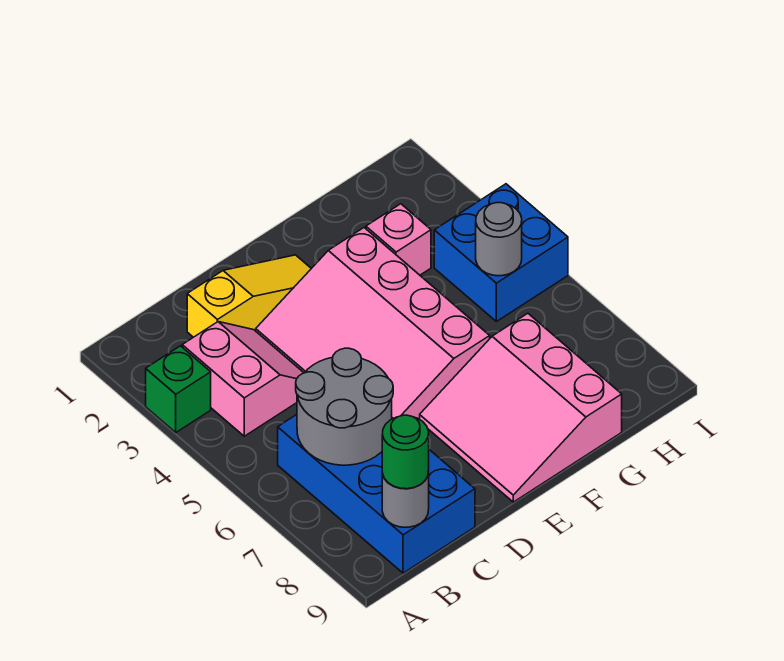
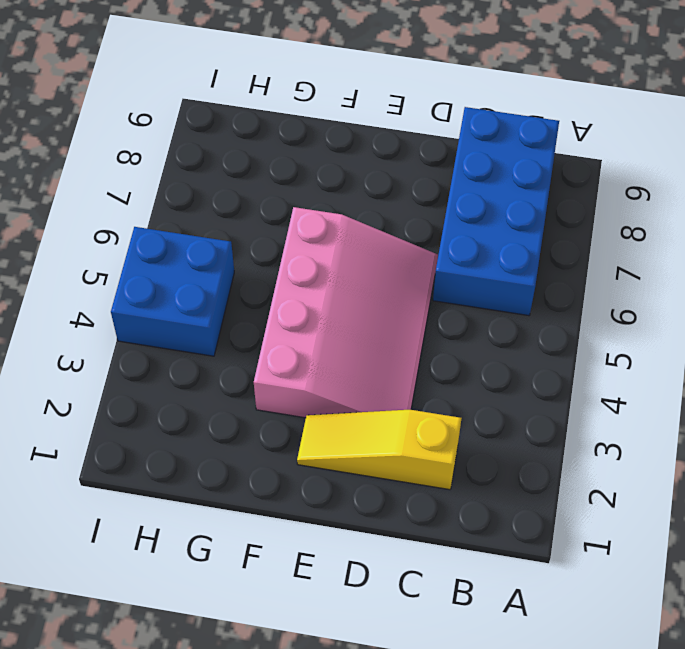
none -> green brick A3 level 1
none -> pink slope B3:C4 level 1 top B
none -> pink slope E7:G9 level 1 top G

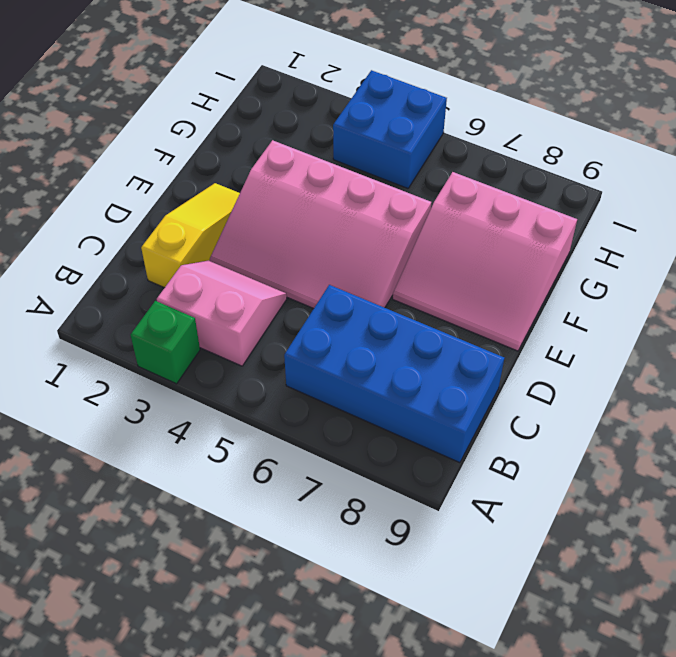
none -> pink brick G3 level 1
none -> grey round brick B6:C7 level 2
none -> grey round brick B9 level 2

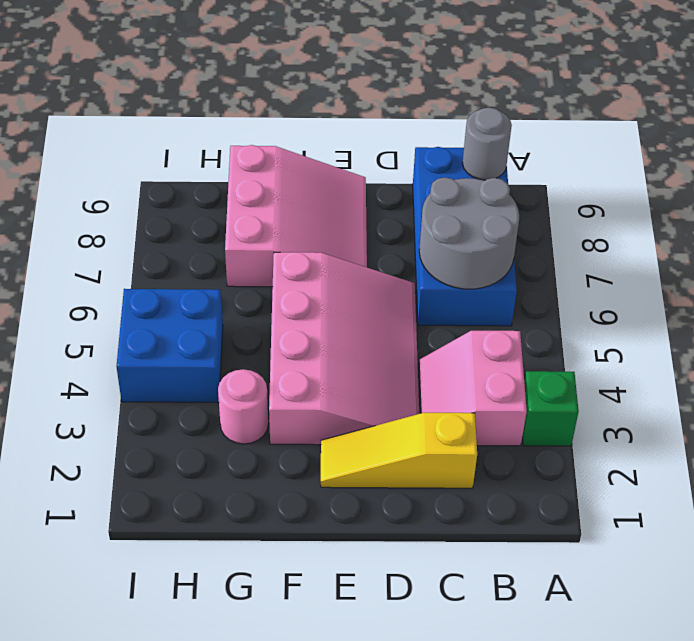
pink round brick G3 level 1 -> pink brick G3 level 1
none -> grey round brick H5 level 2
none -> green round brick B9 level 3

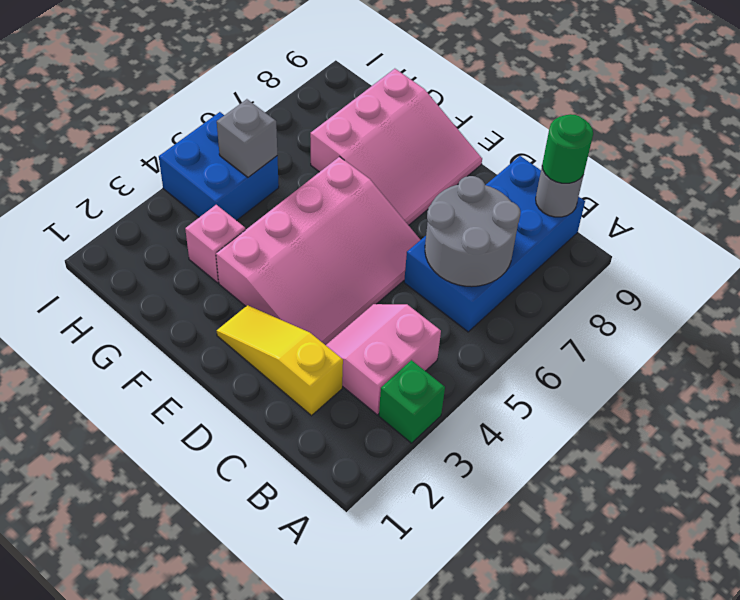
grey brick H5 level 2 -> grey round brick H5 level 2

